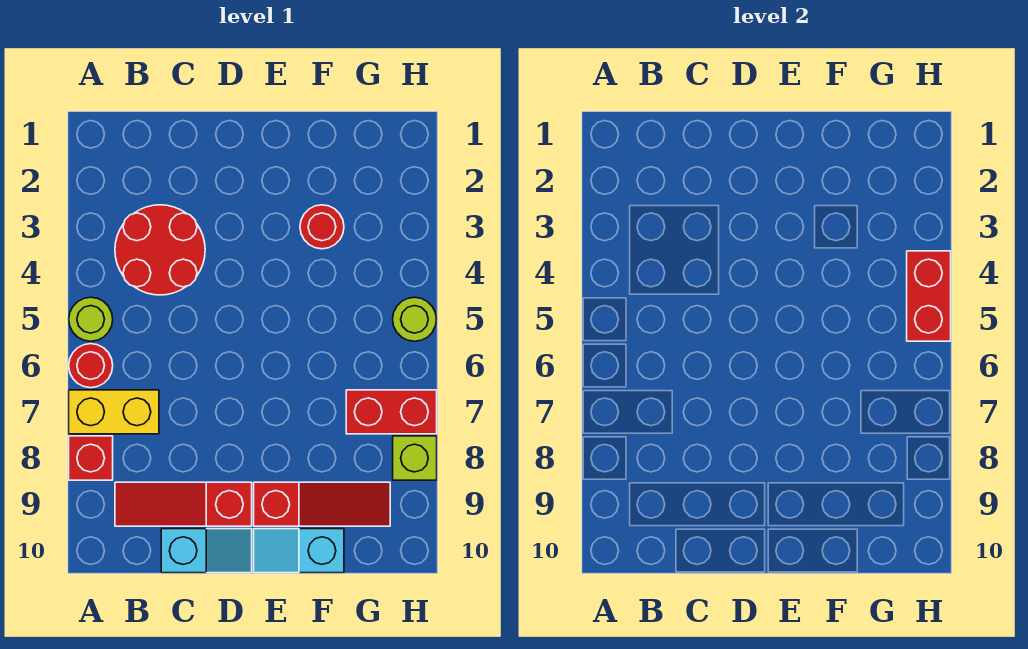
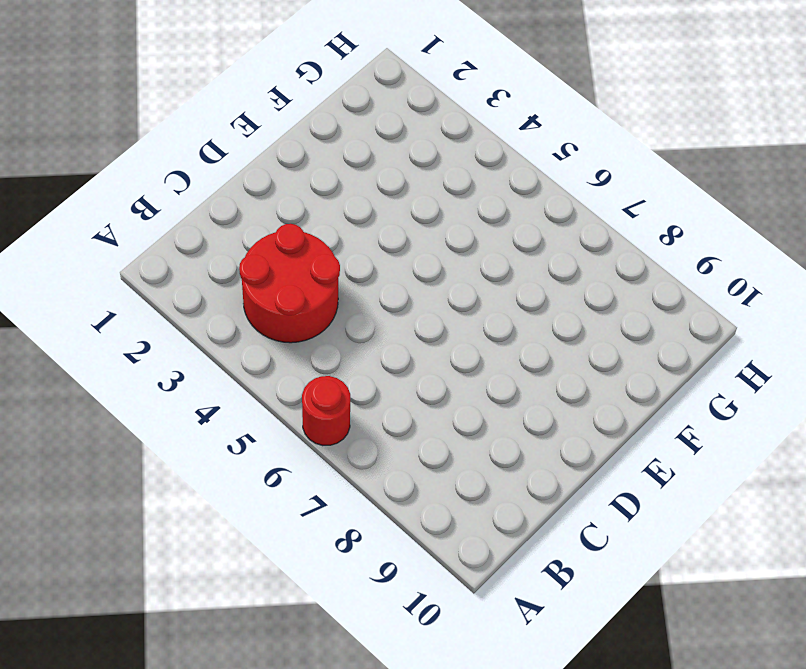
none -> lime round brick A5 level 1
none -> yellow brick A7:B7 level 1
none -> red brick A8 level 1

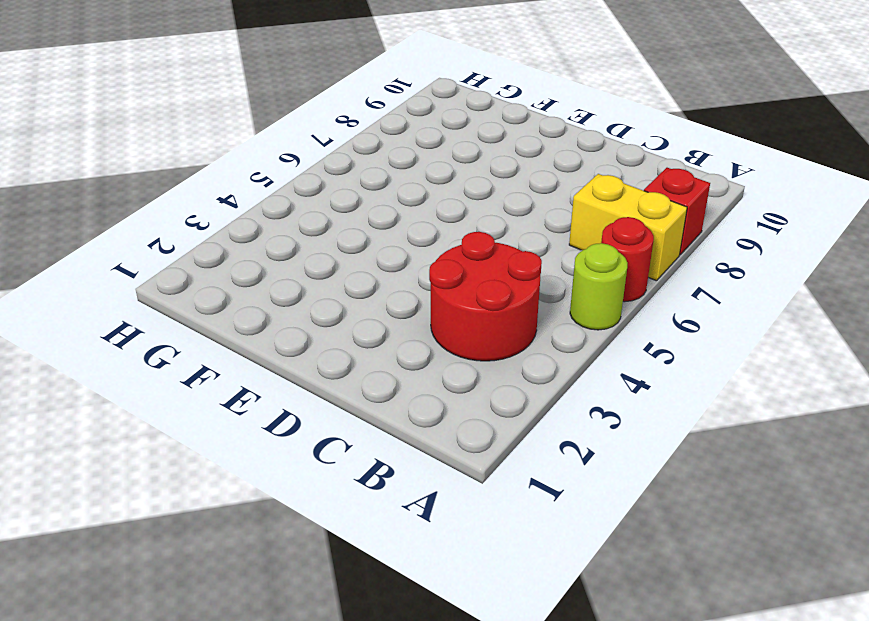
none -> red slope B9:D9 level 1 top D
none -> cyan slope C10:D10 level 1 top C
none -> red slope E9:G9 level 1 top E

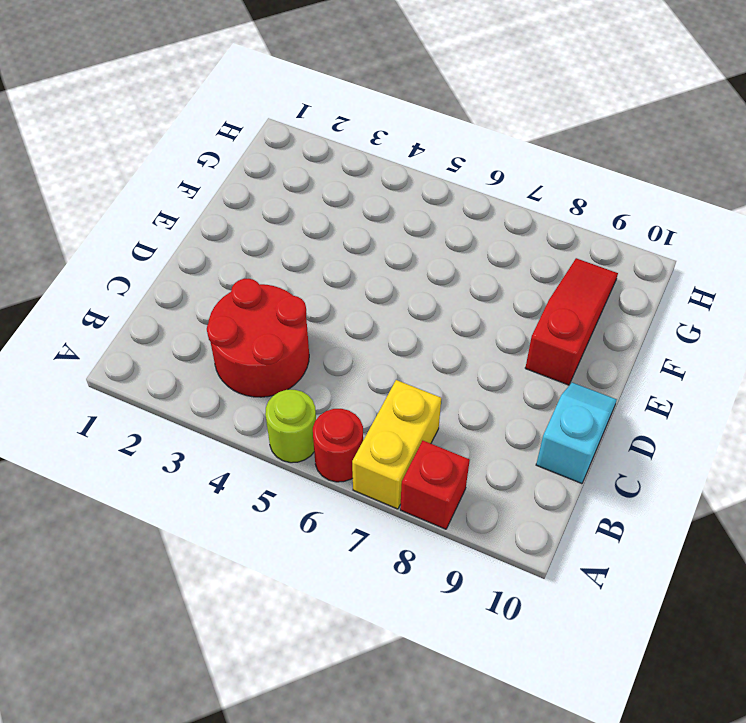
none -> red slope B9:D9 level 1 top D
none -> cyan slope E10:F10 level 1 top F
none -> red round brick F3 level 1

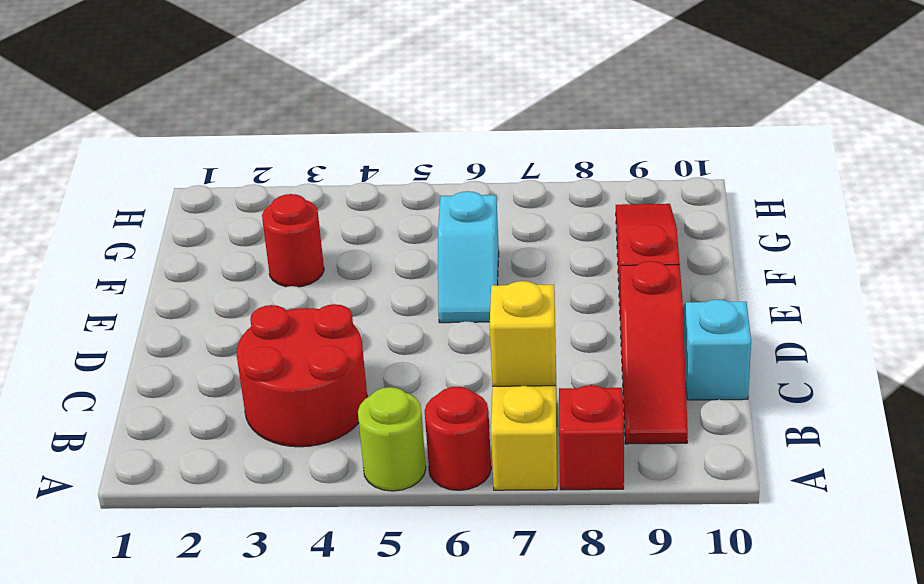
yellow brick B7 level 2 -> none
cyan slope E6:F6 level 1 top F -> cyan slope E10:F10 level 1 top F
none -> red brick G7:H7 level 1
none -> lime round brick H5 level 1
none -> lime brick H8 level 1

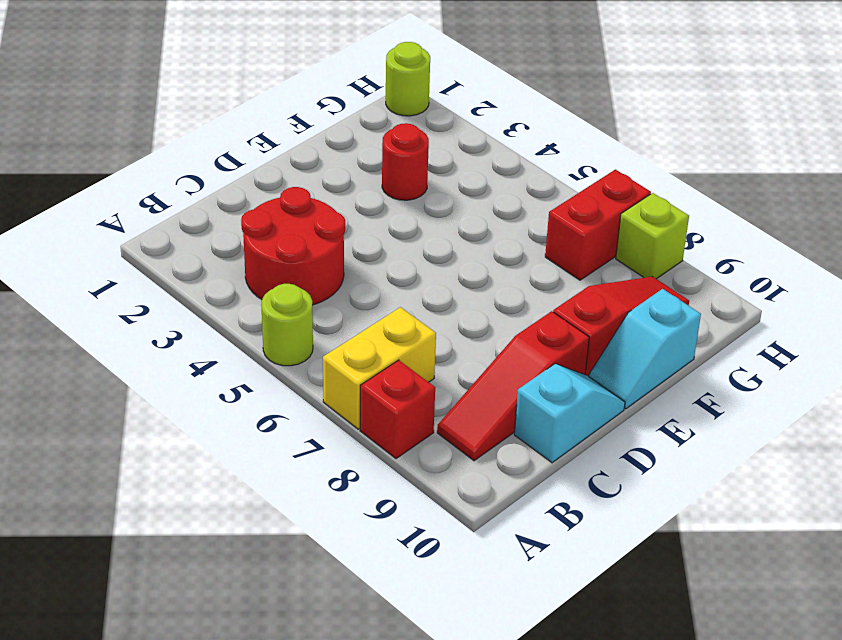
lime round brick H1 level 1 -> lime round brick H5 level 1
none -> red round brick A6 level 1
none -> red brick H4:H5 level 2

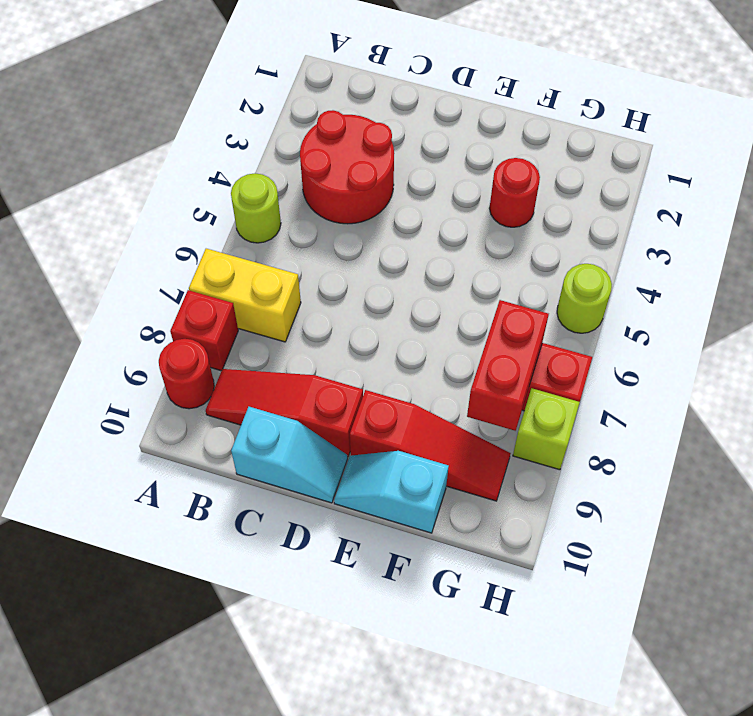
red round brick A9 level 1 -> red round brick A6 level 1
red brick G7:G8 level 2 -> red brick H4:H5 level 2

